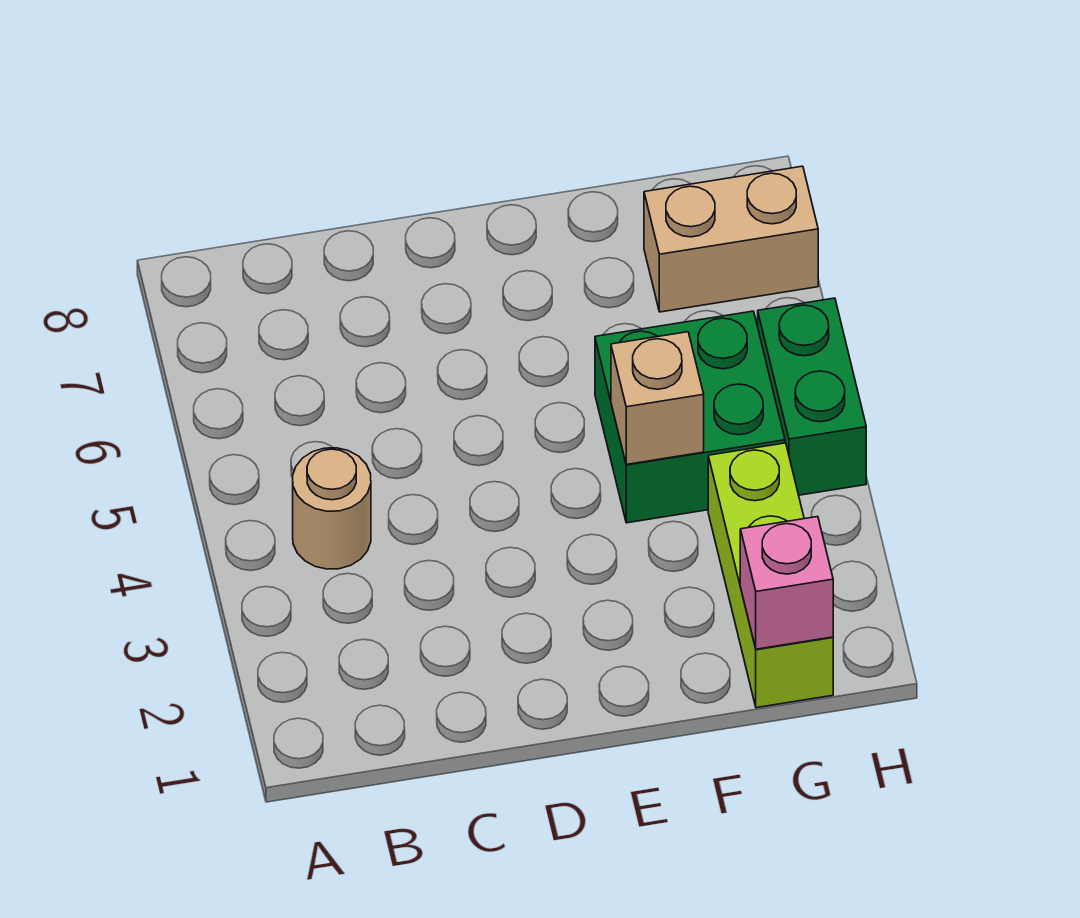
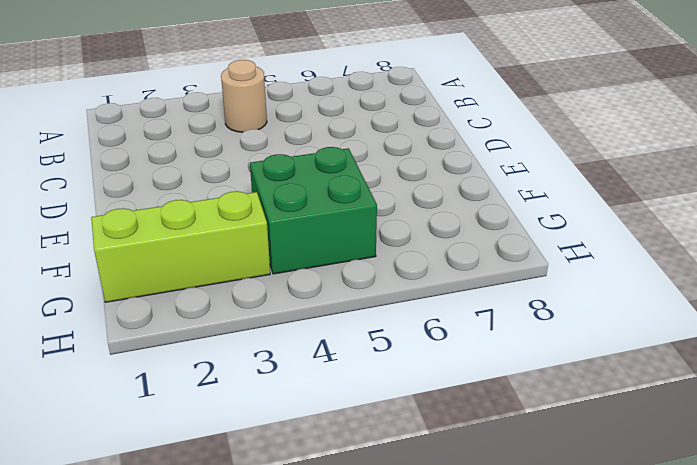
none -> tan brick G7:H7 level 1
none -> green brick H4:H5 level 1

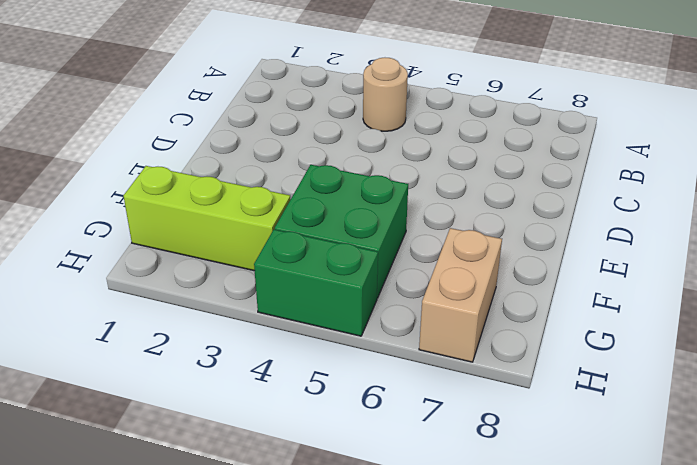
none -> tan brick F4 level 2
none -> pink brick G1 level 2

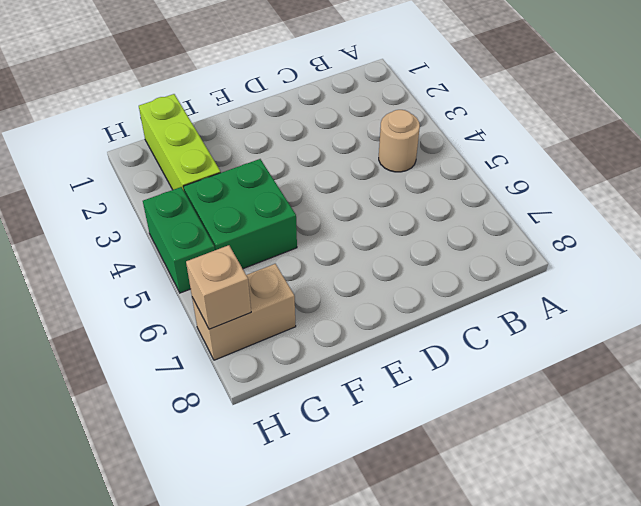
tan brick H7 level 2 -> tan brick F4 level 2
none -> pink brick G1 level 2

